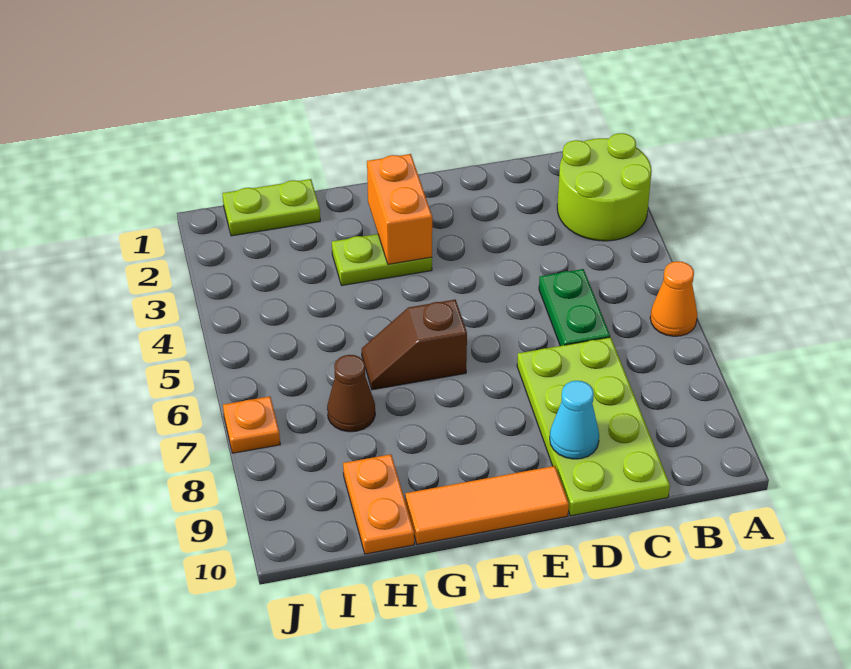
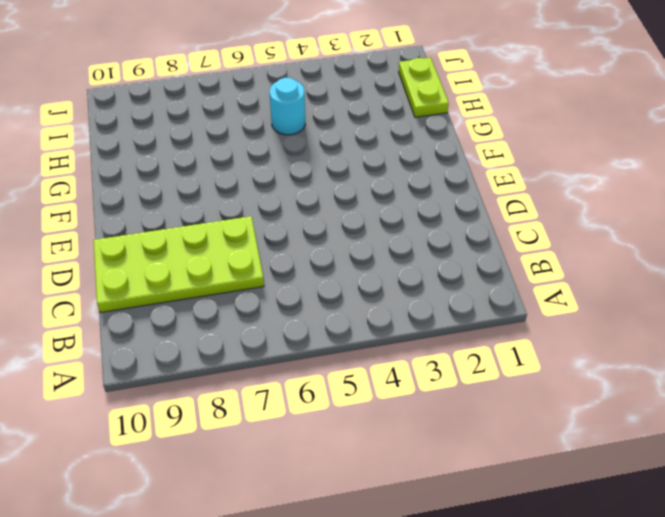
cyan round brick H5 level 1 -> none
none -> lime round brick A2:B3 level 1
none -> orange cone A6 level 1
none -> green plate C5:C6 level 1

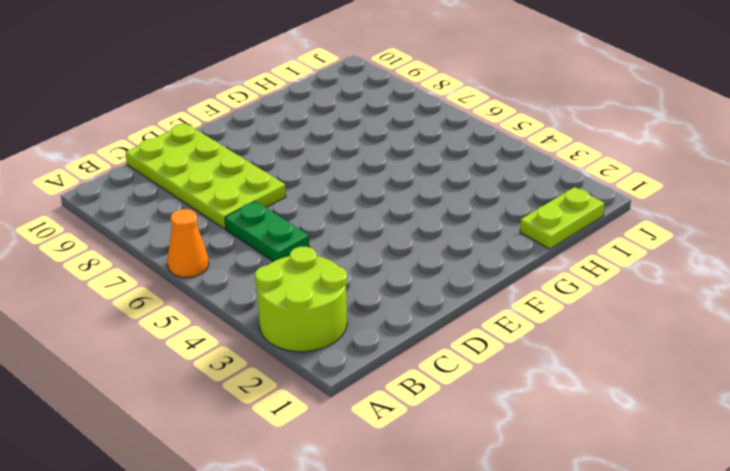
none -> orange tile E10:G10 level 1
none -> lime plate F3:G3 level 1
none -> brown slope F6:G6 level 1 top F

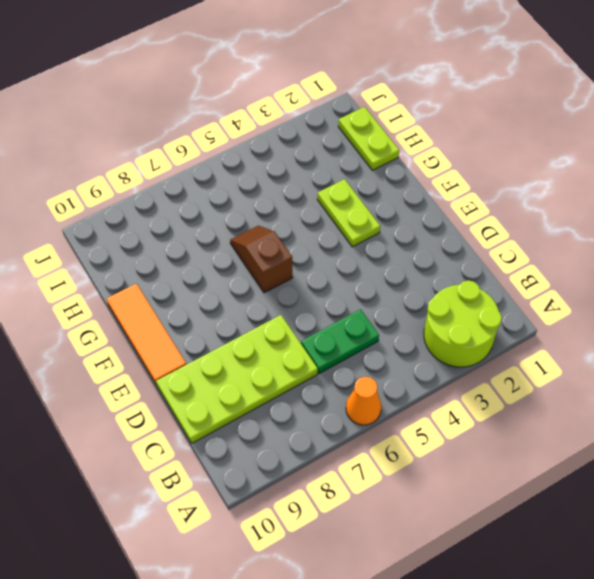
none -> brown cone H7 level 1
none -> orange plate H9:H10 level 1
none -> orange plate J7 level 1

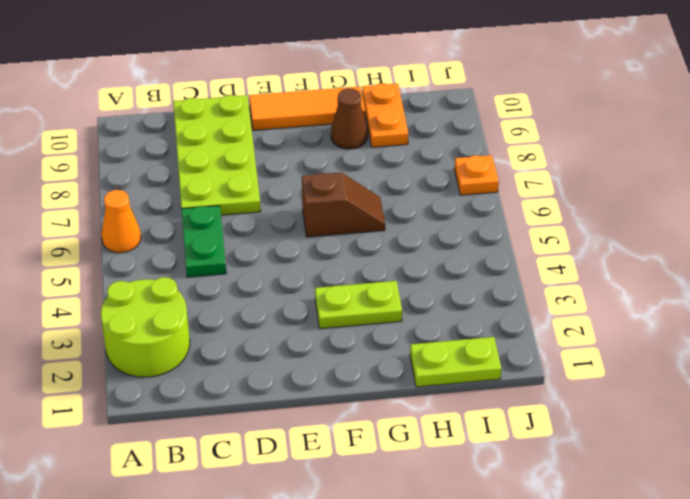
brown cone G9 level 1 -> brown cone H7 level 1
none -> cyan cone D9 level 2
none -> orange brick F2:F3 level 2

